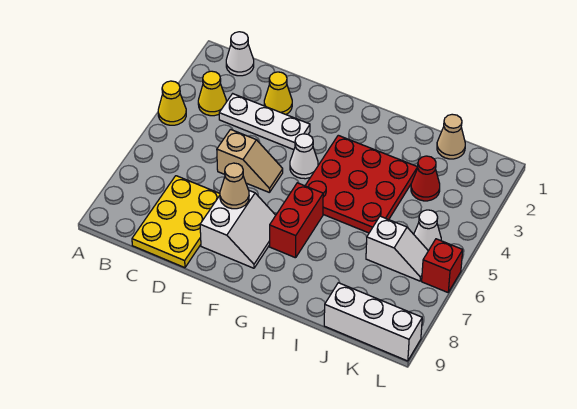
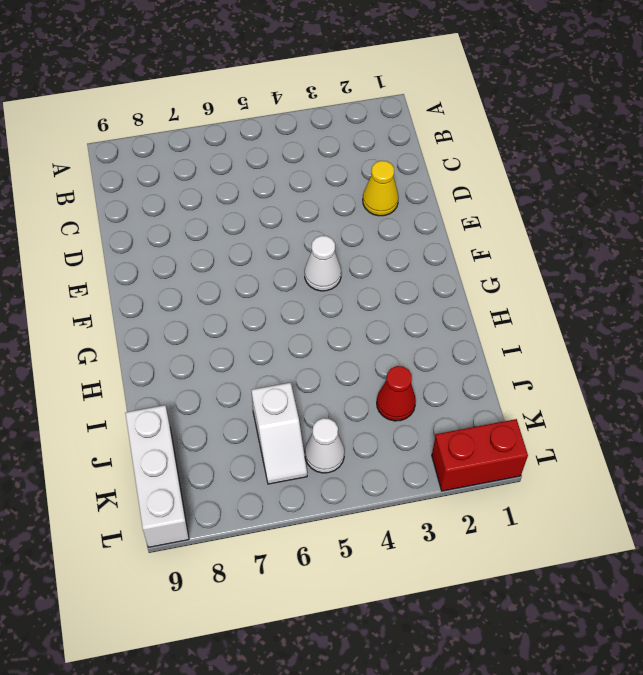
red brick L1:L2 level 1 -> red brick G6:G7 level 1
none -> yellow cone A4 level 1
none -> white cone B1 level 1
none -> yellow cone B3 level 1

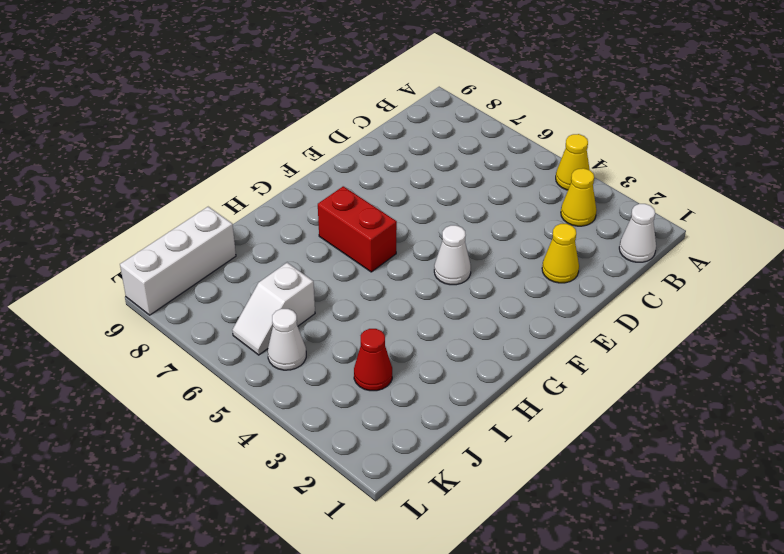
none -> white plate C3:E3 level 1
none -> yellow plate C7:D9 level 1
none -> tan slope D5:E5 level 1 top D

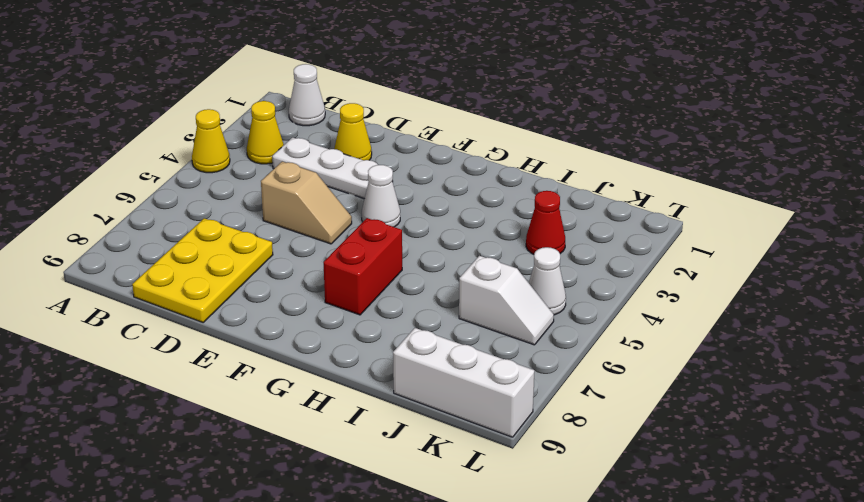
none -> white slope E7:F8 level 1 top E
none -> red plate G3:I5 level 1
none -> tan cone J1 level 1

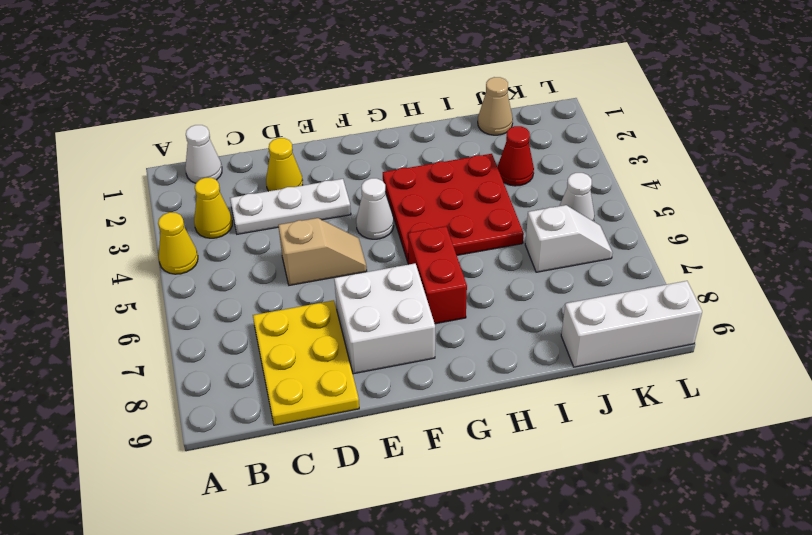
white brick E7:F8 level 1 -> white slope E7:F8 level 1 top E
none -> red brick L6 level 1
none -> tan cone E7 level 2

